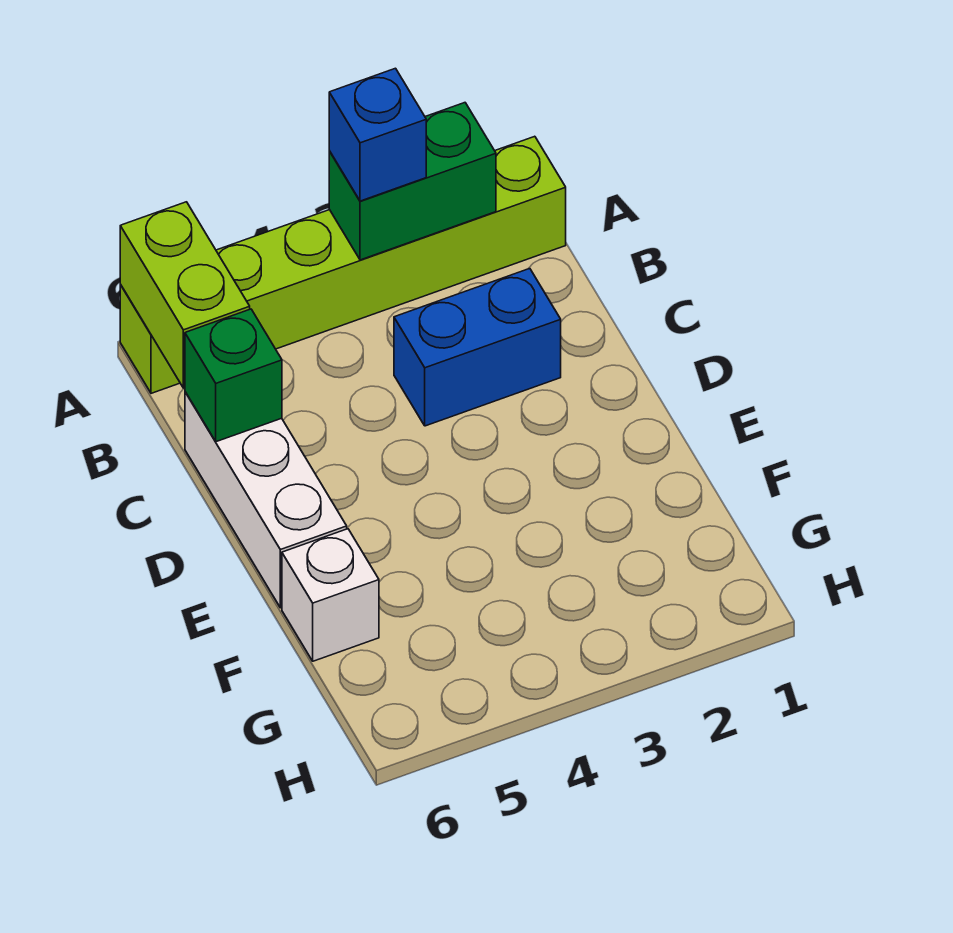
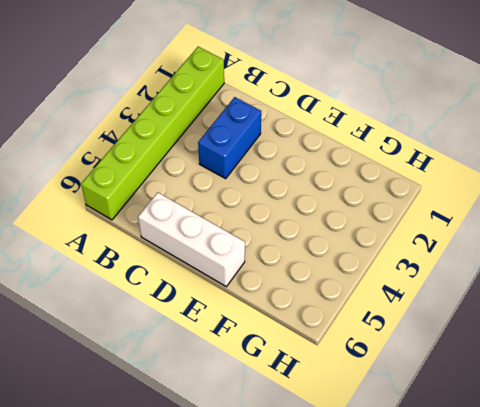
none -> white brick F6 level 1
none -> green brick A2:A3 level 2

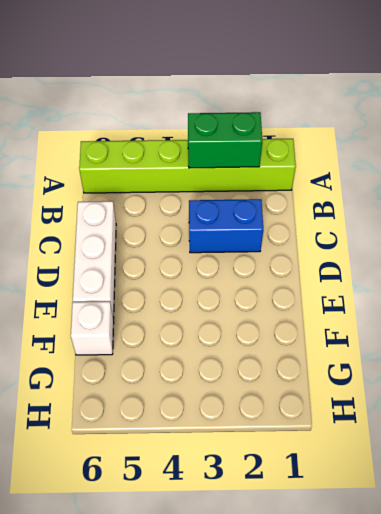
none -> lime brick A6:B6 level 2
none -> green brick C6 level 2

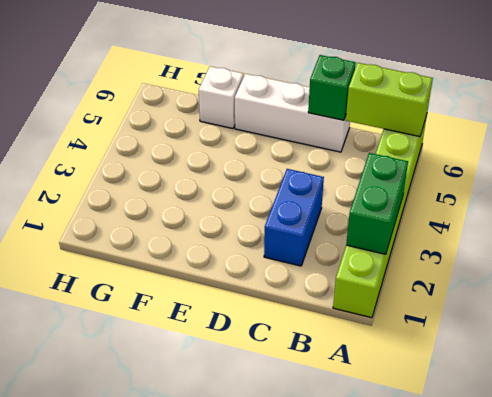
none -> blue brick A3 level 3

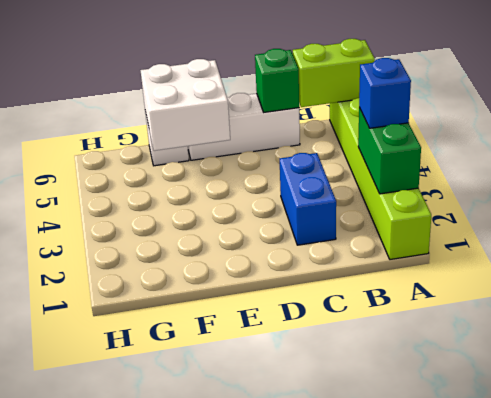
white brick E5:F6 level 2 -> none

